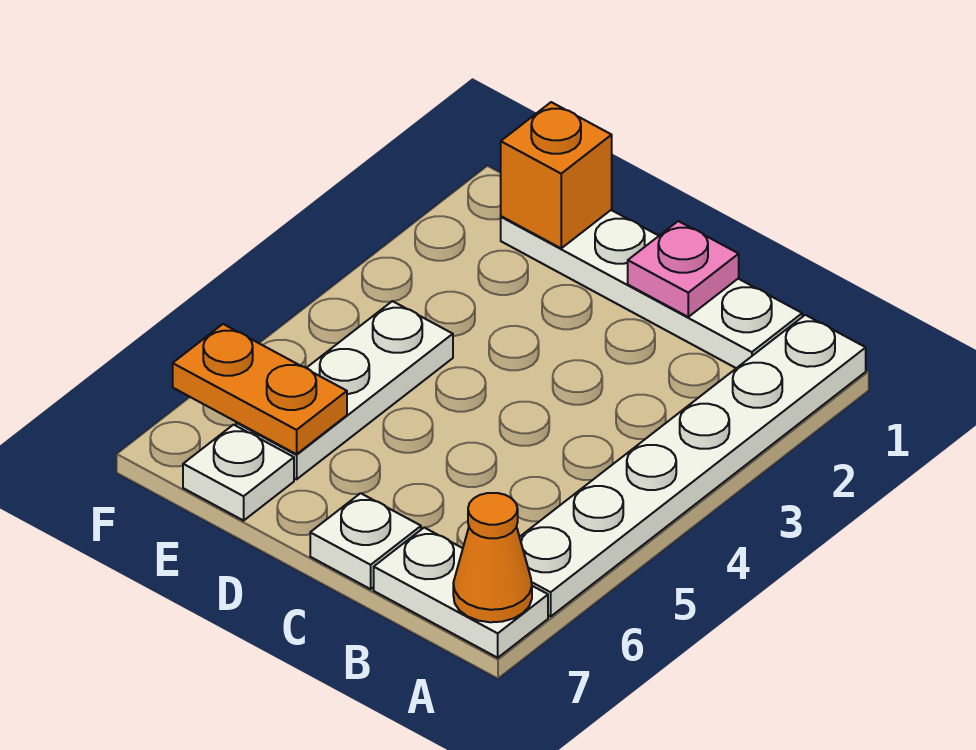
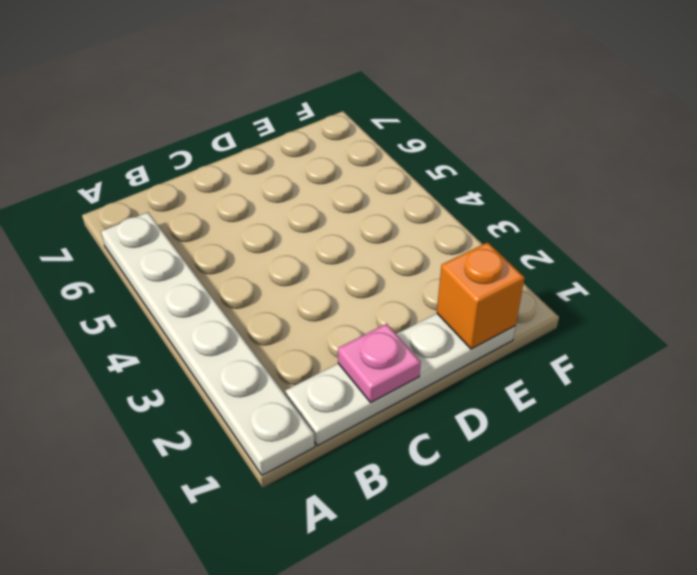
none -> white plate A7:B7 level 1
none -> white plate C7 level 1

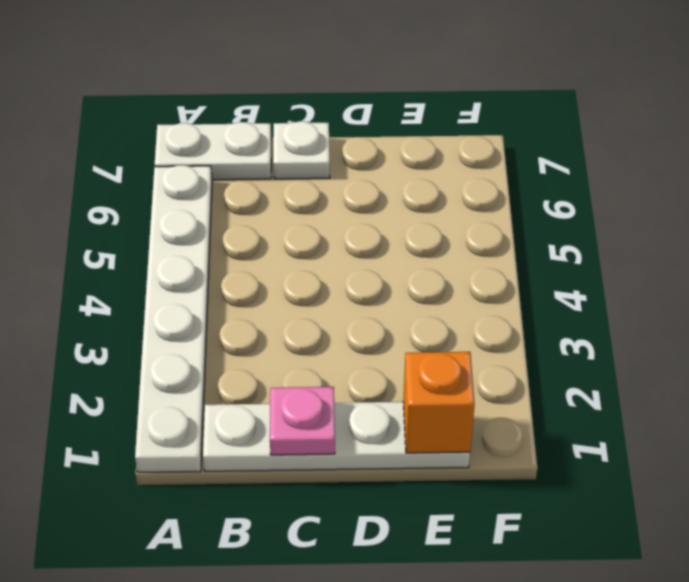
none -> white plate E4:E6 level 1
none -> white plate E7 level 1

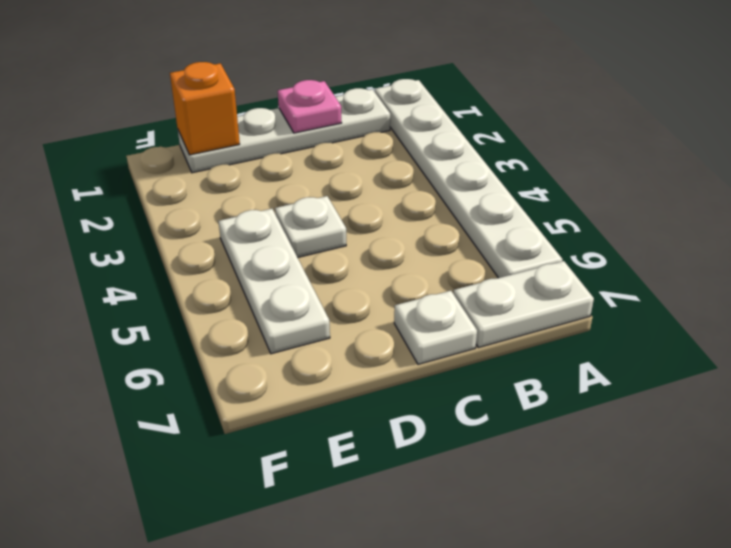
white plate D4 level 1 -> white plate E7 level 1
none -> orange cone A7 level 2
none -> orange plate E6:F6 level 2

